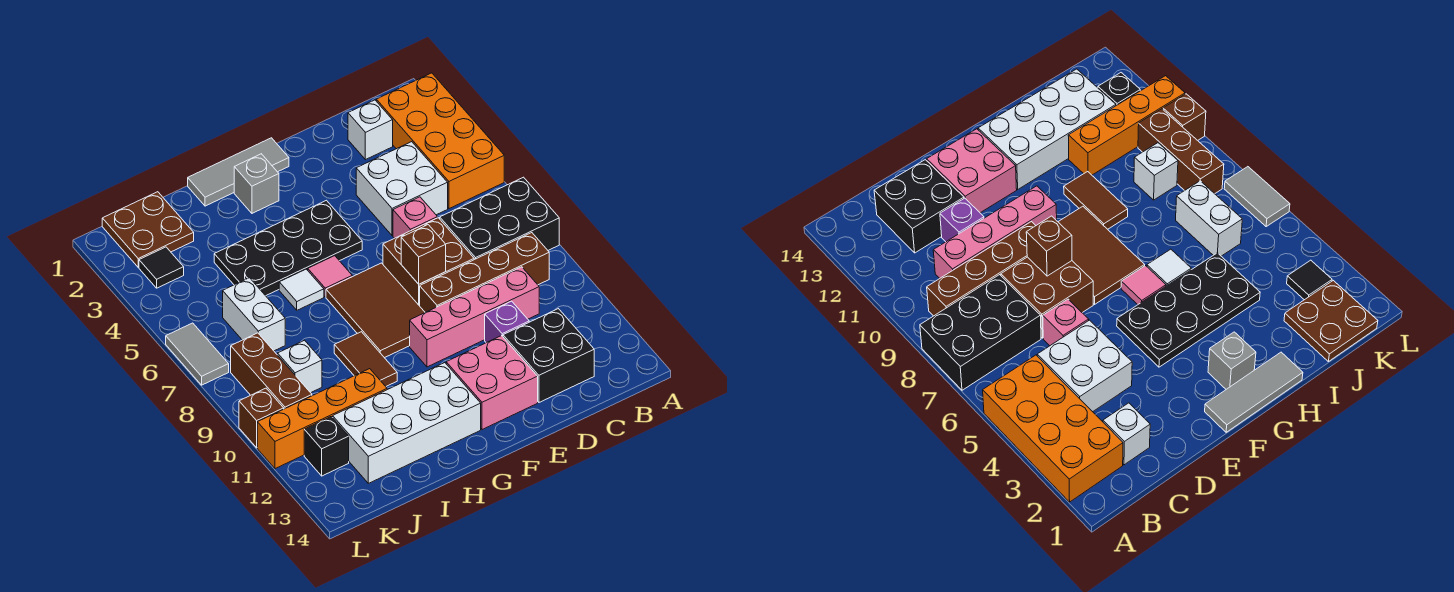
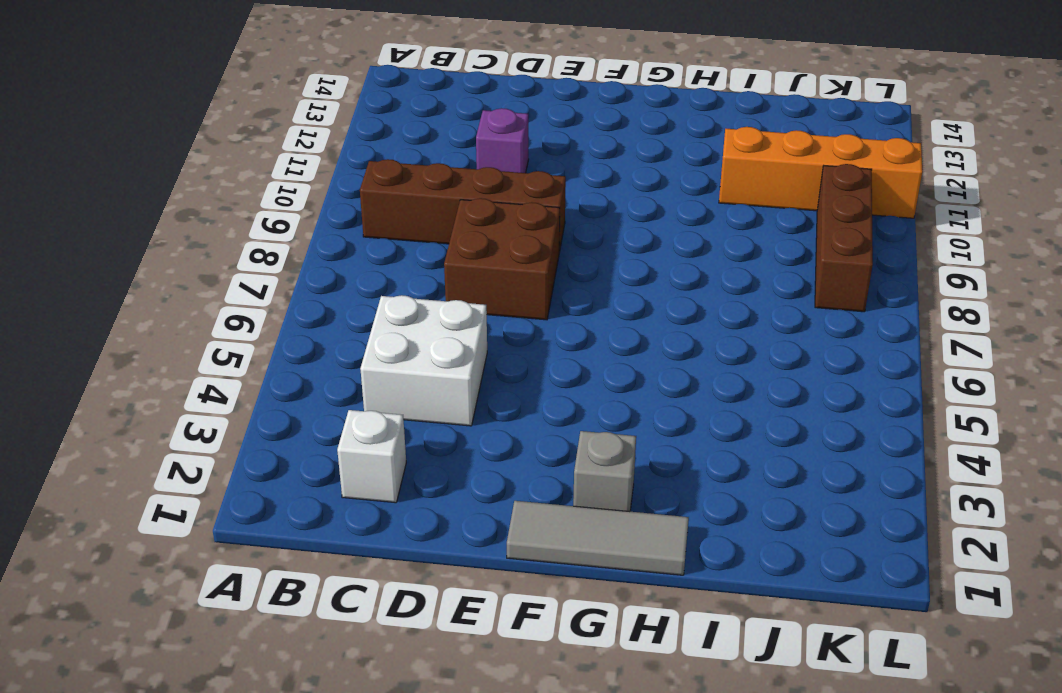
none -> orange brick A2:B5 level 1
none -> black brick A7:C8 level 1
none -> pink brick C10:F10 level 1

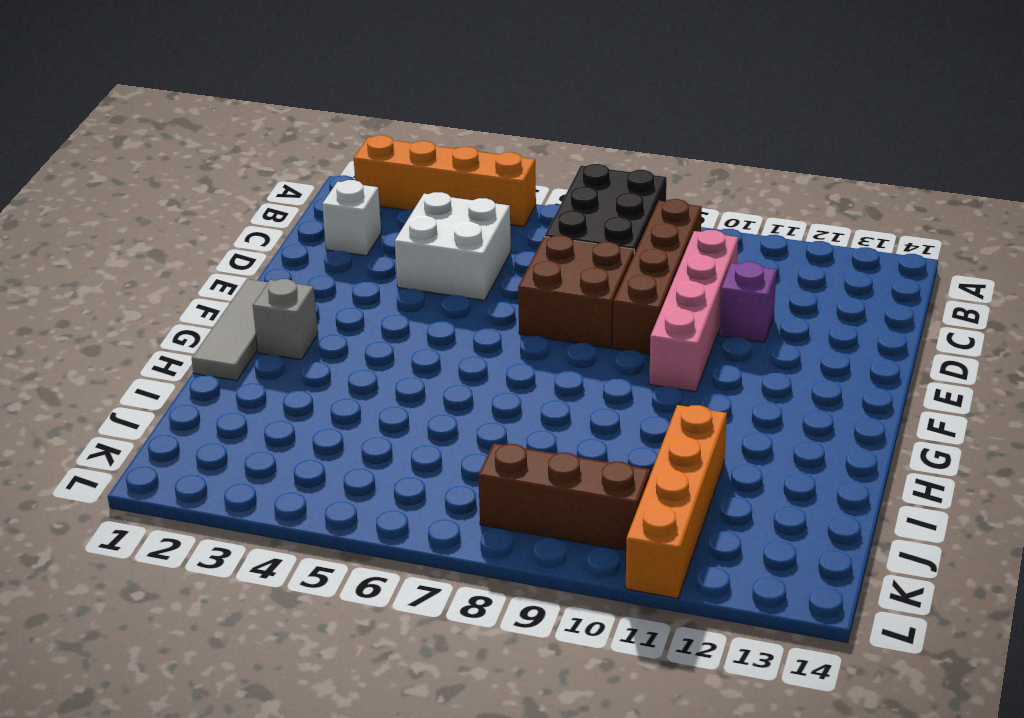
orange brick A2:A5 level 1 -> orange brick A2:B5 level 1
none -> black brick C12:D13 level 1
none -> pink brick D6 level 1
none -> pink brick E12:F13 level 1

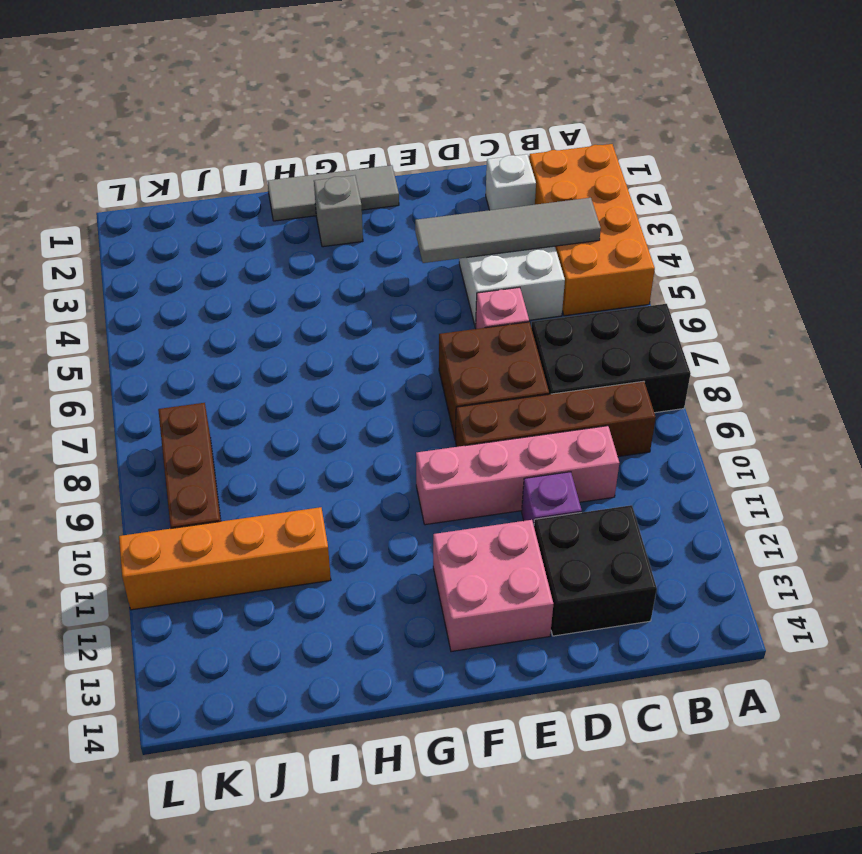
grey tile B4:E4 level 2 -> none
none -> black plate F4:I5 level 1
none -> brown tile F7:G9 level 1
none -> pink tile G6 level 1

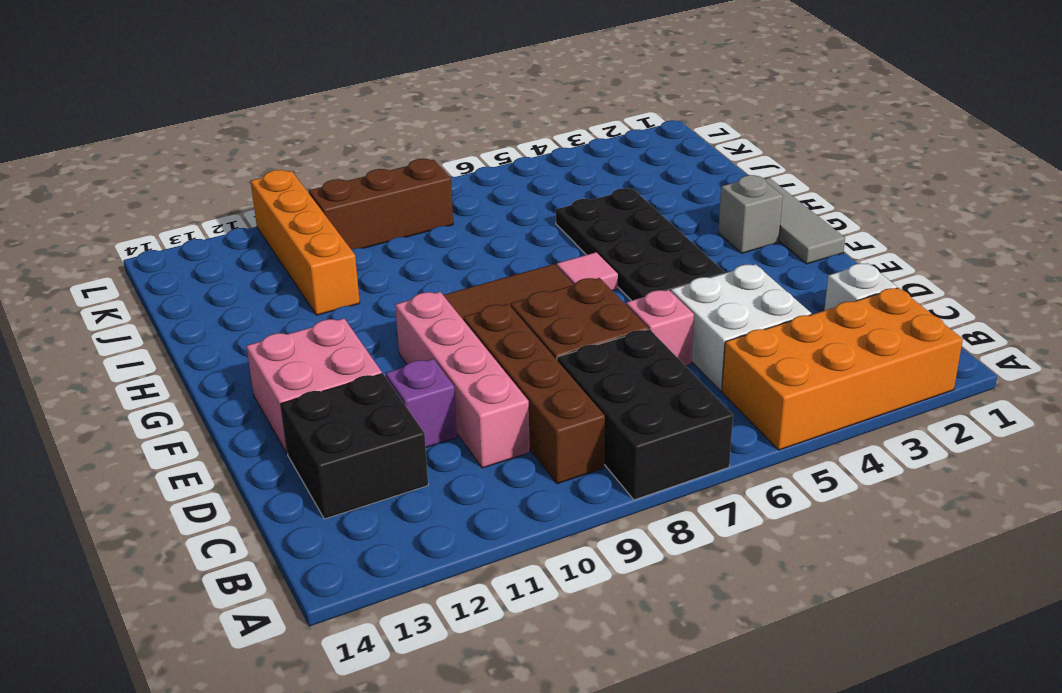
none -> white brick G12:J13 level 1
none -> white tile H6 level 1
none -> brown tile H9:H10 level 1

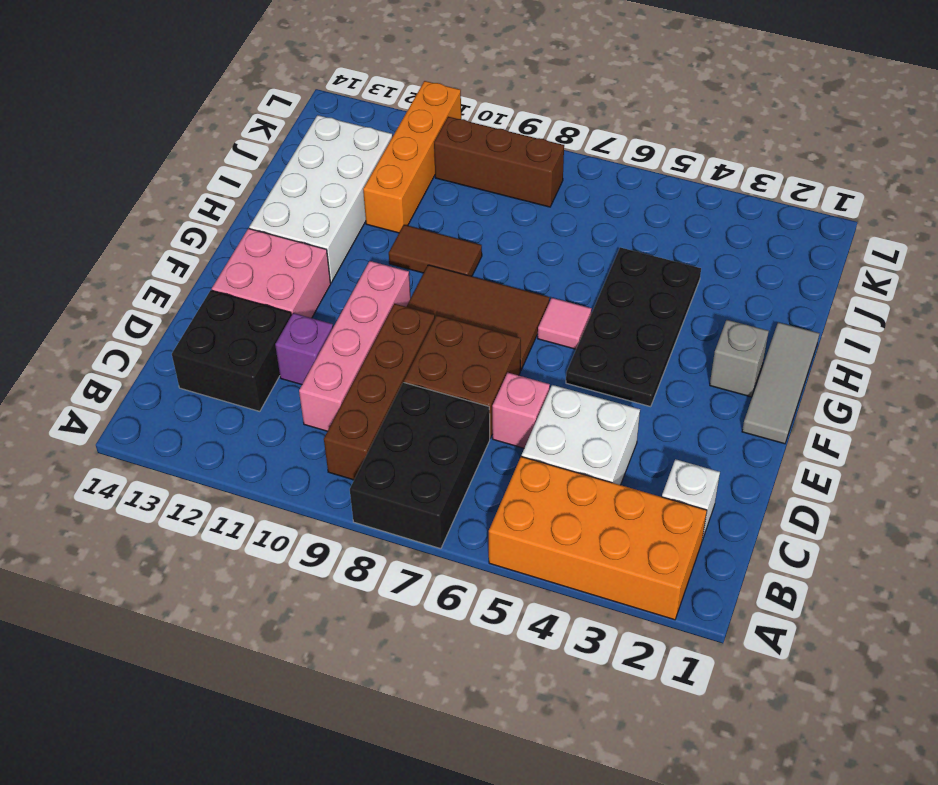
none -> white tile H6 level 1
none -> brown plate J1:K2 level 1
none -> white brick J6:J7 level 1

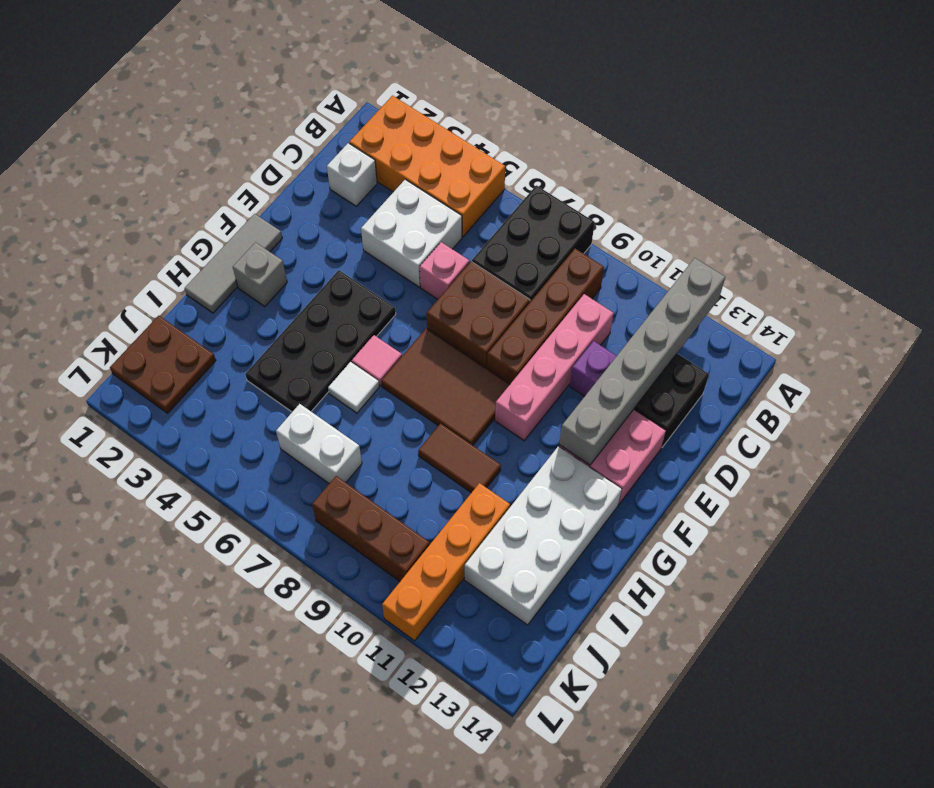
grey brick A12:F12 level 2 -> none
none -> white brick J9 level 1
none -> black tile K3 level 1
none -> black brick K12 level 1

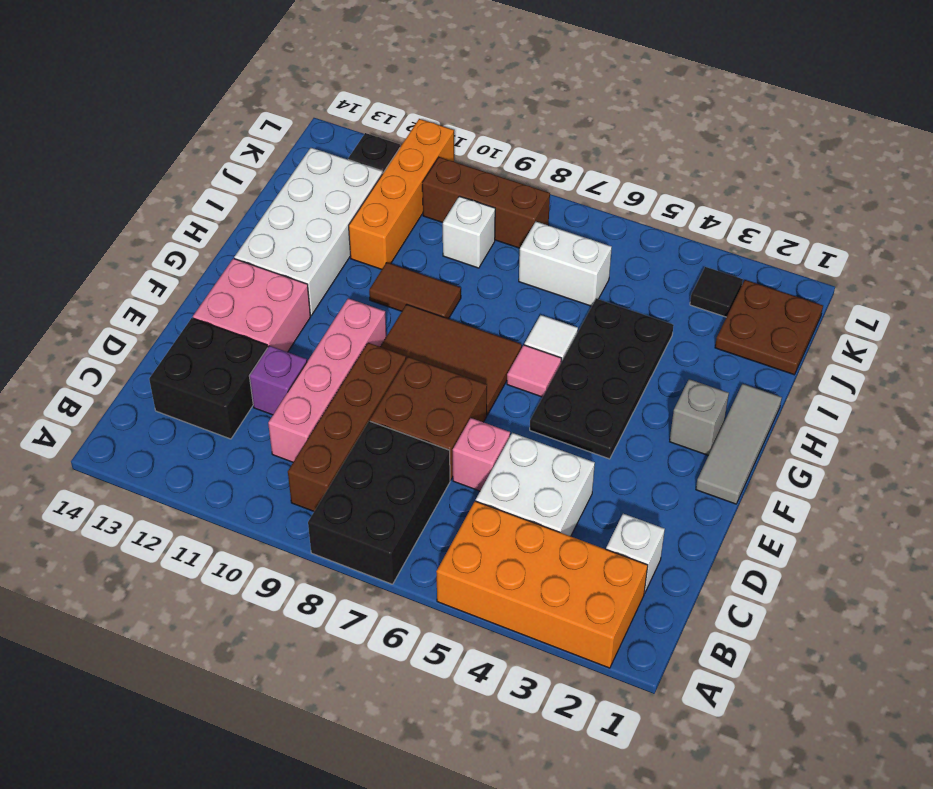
none -> grey tile L6:L7 level 1
none -> brown brick L10 level 1
none -> brown brick E8 level 2

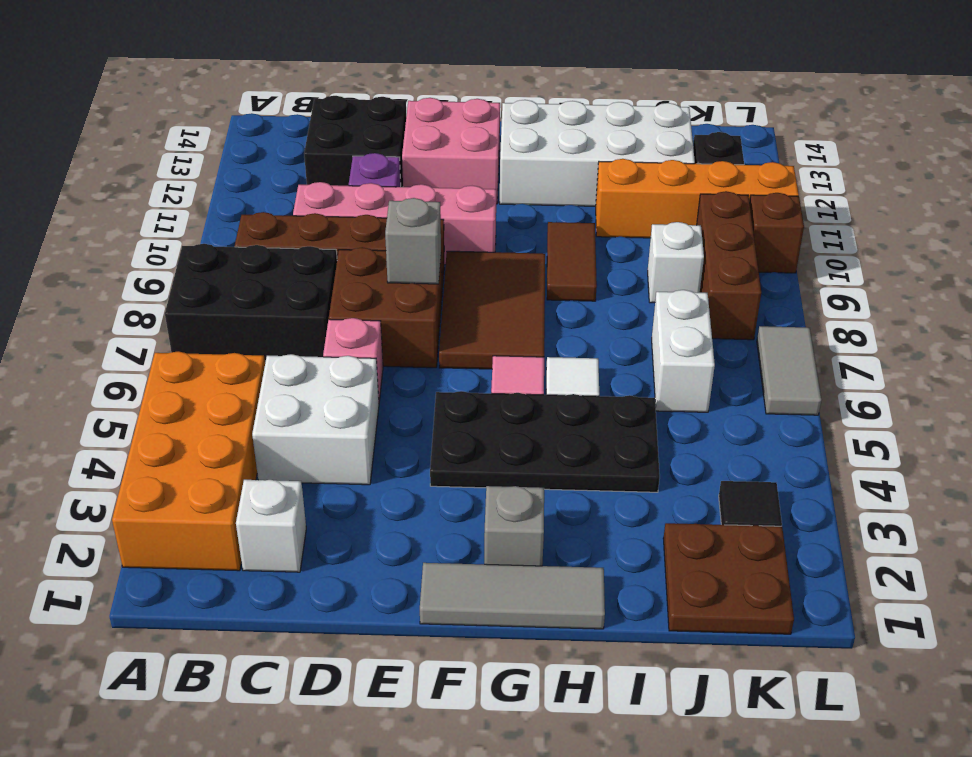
grey brick E8 level 2 -> brown brick E8 level 2

